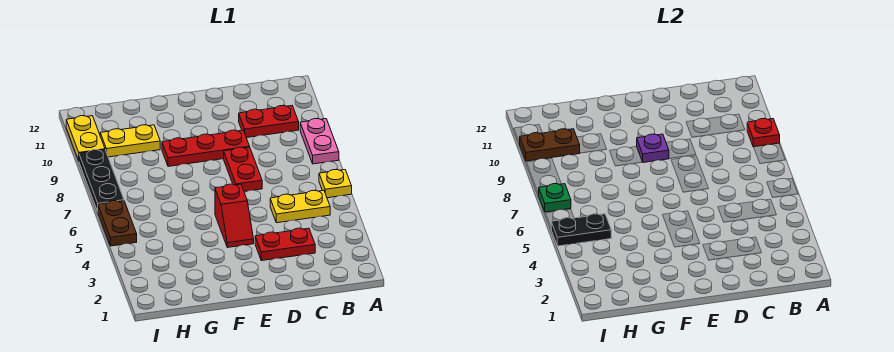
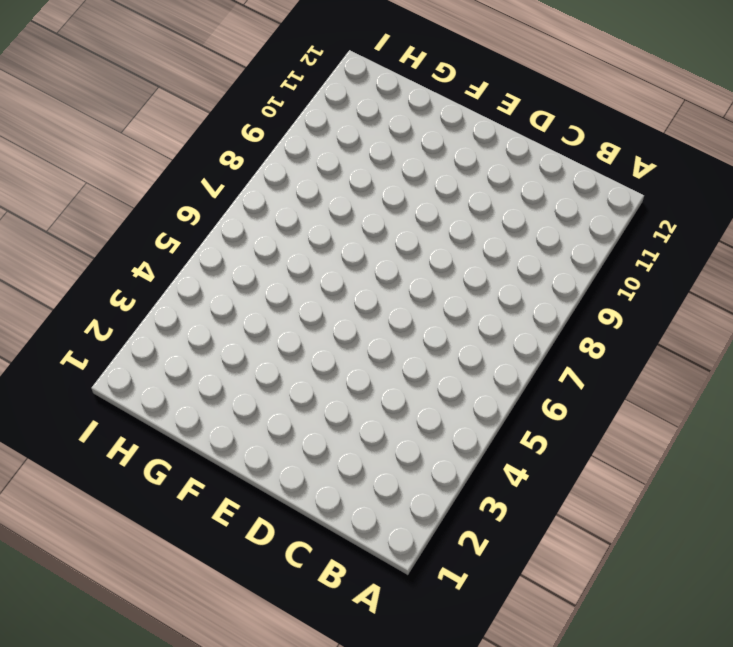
none -> yellow plate A6 level 1
none -> pink plate A8:A9 level 1
none -> yellow plate B5:C5 level 1

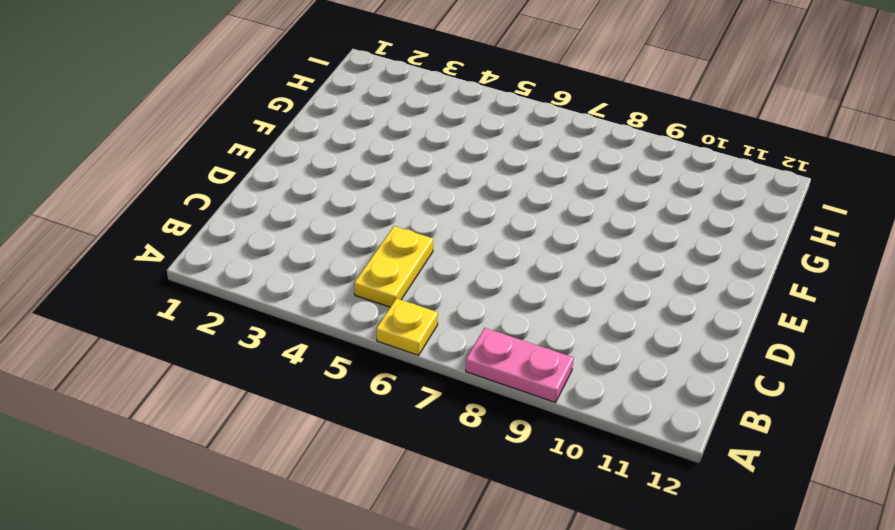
none -> red plate B10:C10 level 1
none -> red plate C3:D3 level 1
none -> red plate D7:D8 level 1

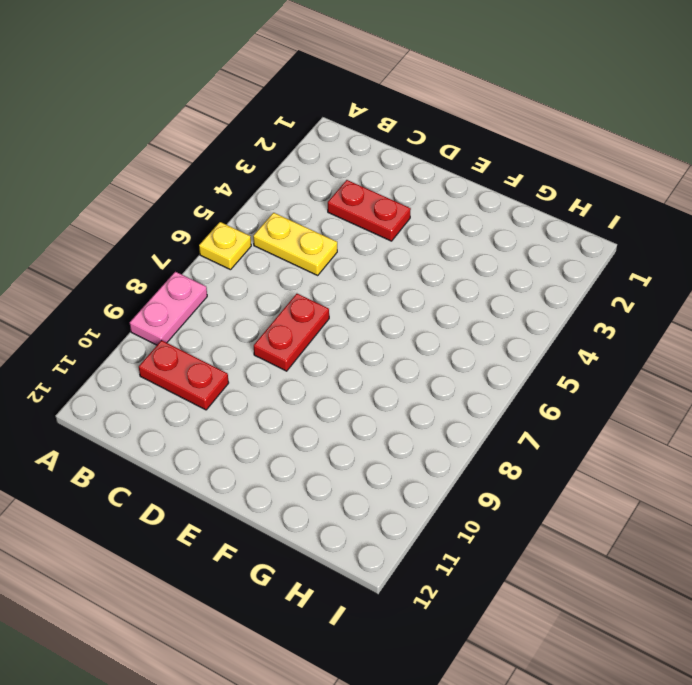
none -> red plate D9:F9 level 1
none -> red slope E4:E5 level 1 top 5
none -> yellow plate G10:H10 level 1

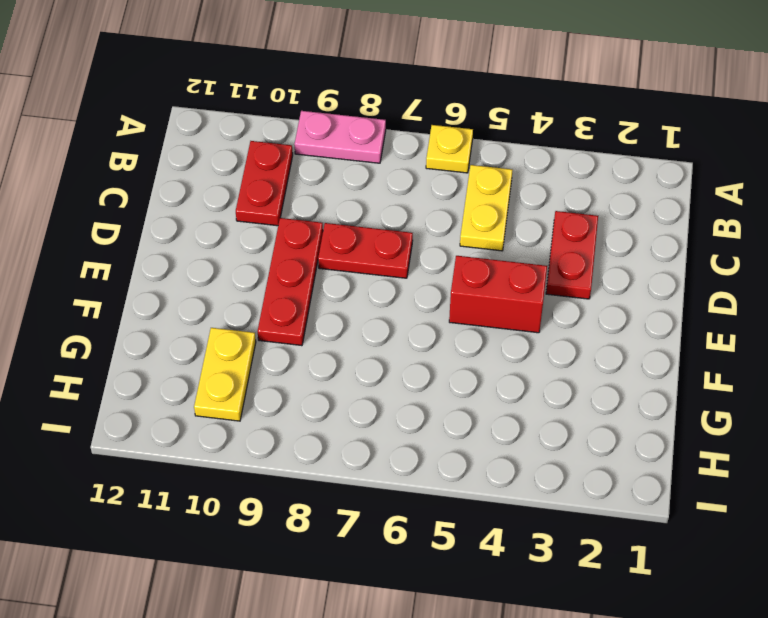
red brick E4:E5 level 1 -> red slope E4:E5 level 1 top 5
none -> brown plate I5:I6 level 1
none -> black plate I7:I9 level 1
none -> yellow plate I10:I11 level 1

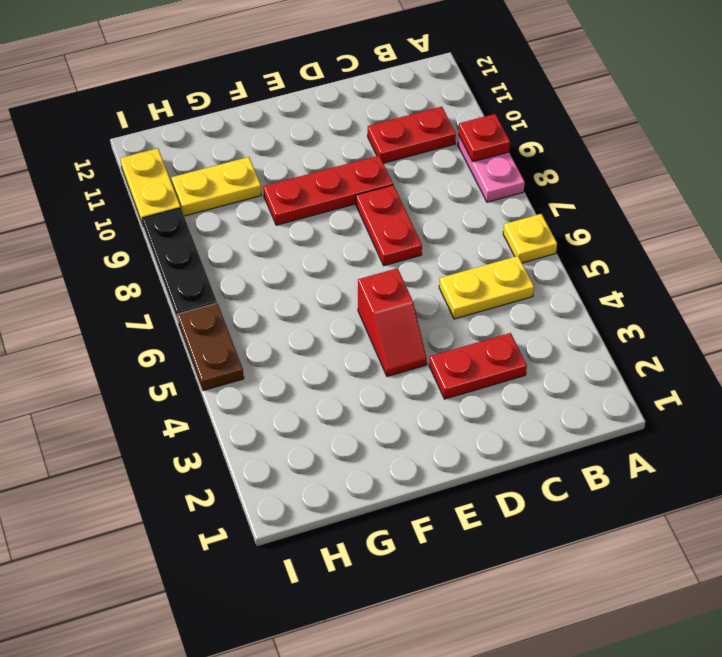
none -> purple plate E9 level 2
none -> black plate H5:I5 level 2
none -> brown plate H10:I10 level 2

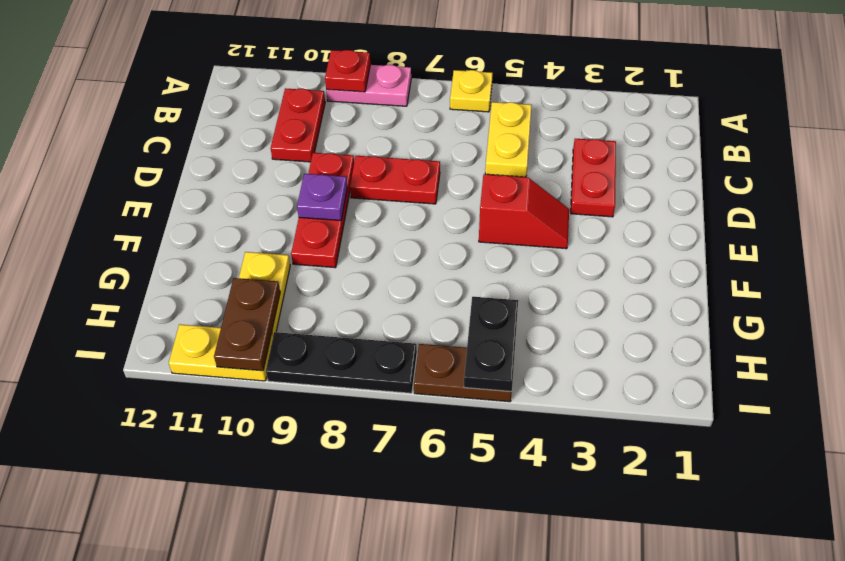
none -> green plate I7 level 2

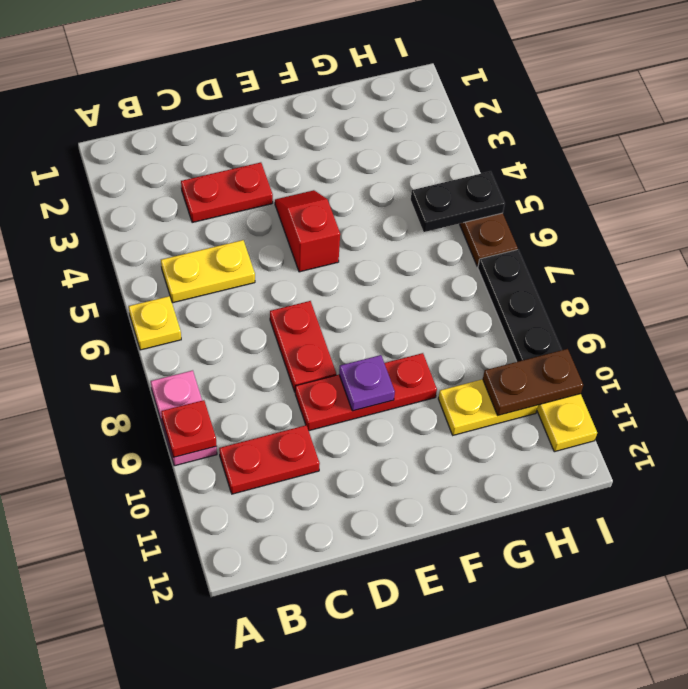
none -> green plate I7 level 2

